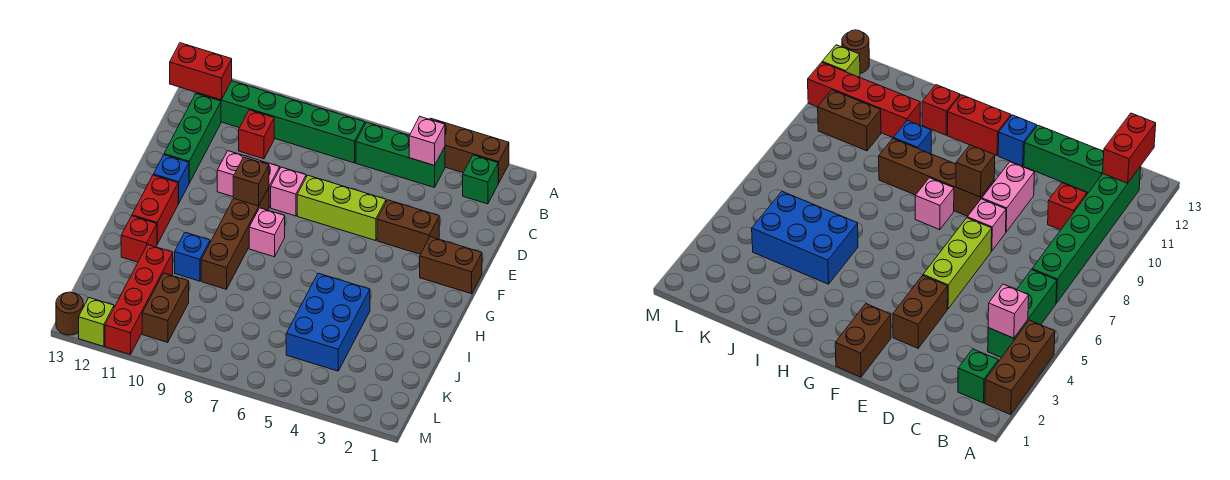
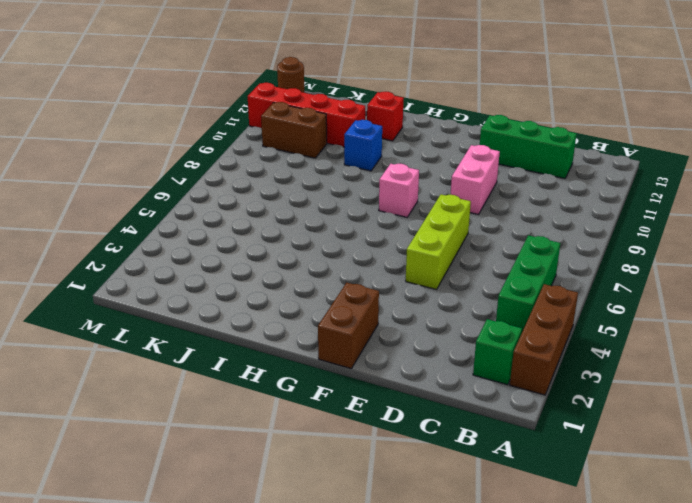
none -> green brick B7:B12 level 1
none -> red brick C10 level 1
none -> brown brick E3:E4 level 1

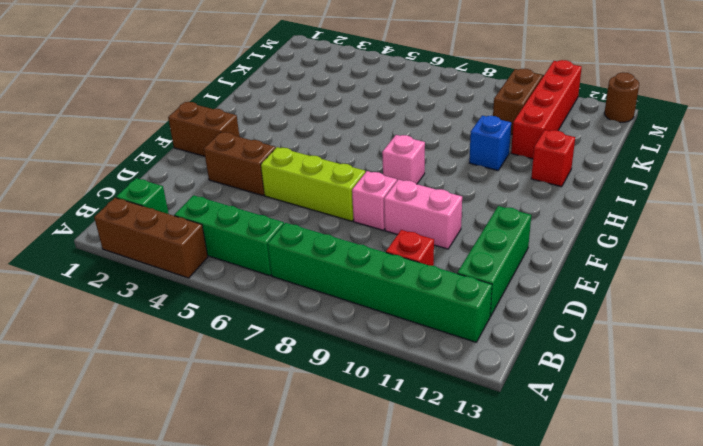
none -> brown brick F9:I9 level 1
none -> blue brick F12 level 1
none -> red brick G12:H12 level 1

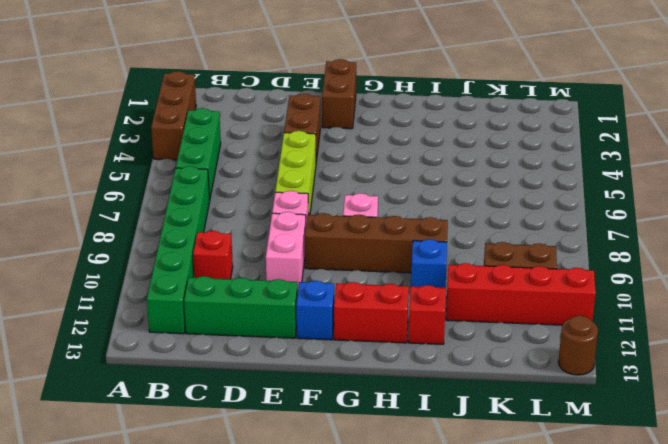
none -> green brick B2 level 1
none -> blue brick I4:K5 level 1
none -> lime brick M12 level 1

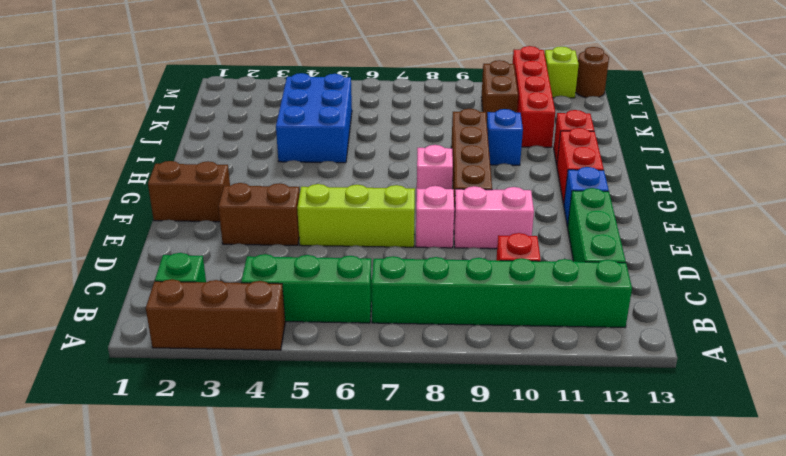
none -> pink brick B4 level 2
none -> red brick B12:B13 level 2
none -> brown brick F9 level 2

